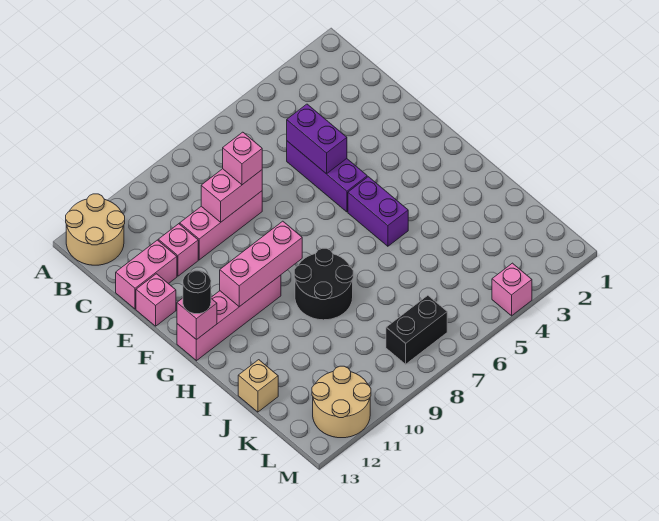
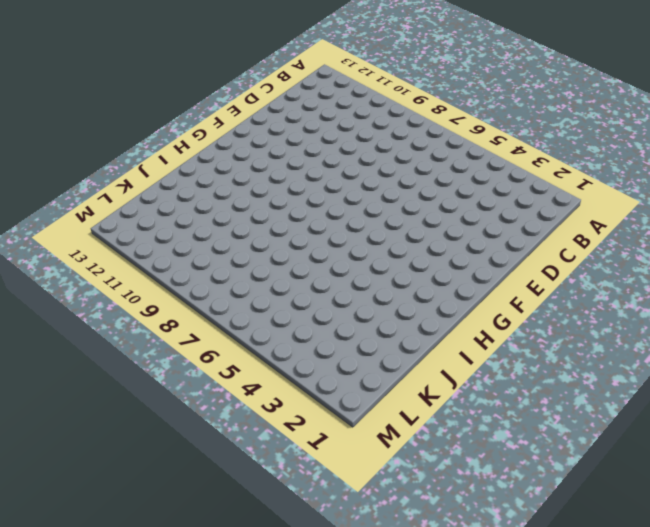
none -> tan round brick A12:B13 level 1
none -> purple brick D5:F5 level 1
none -> pink brick D8:D10 level 1

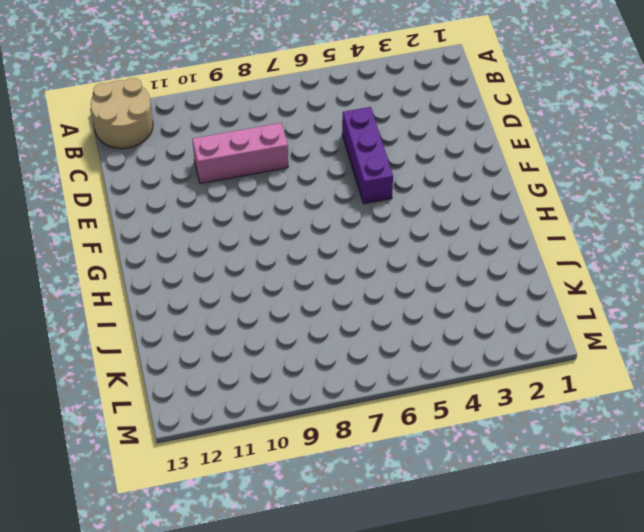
none -> pink brick D11 level 1
none -> pink brick D12:D13 level 1
none -> pink brick E13 level 1

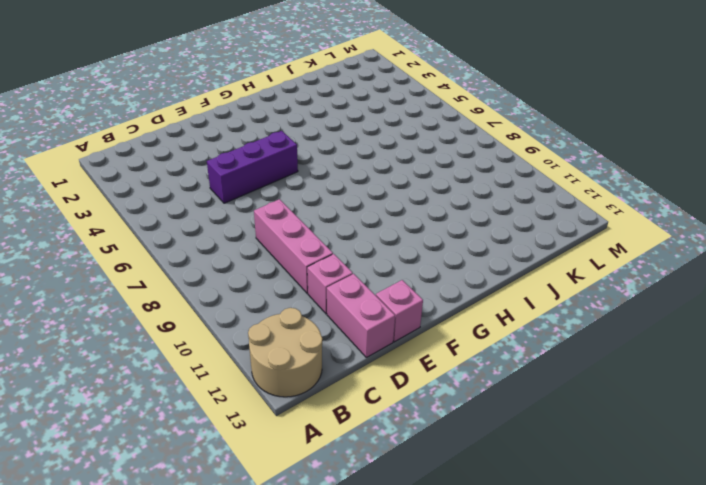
none -> purple brick G5:H5 level 1
none -> pink brick G10:G13 level 1
none -> black round brick H8:I9 level 1

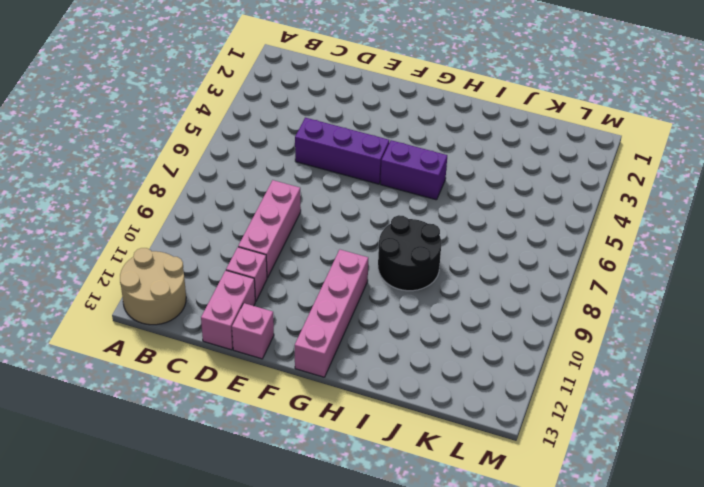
none -> tan brick J13 level 1
none -> black brick L7:L8 level 1
none -> tan round brick L11:M12 level 1

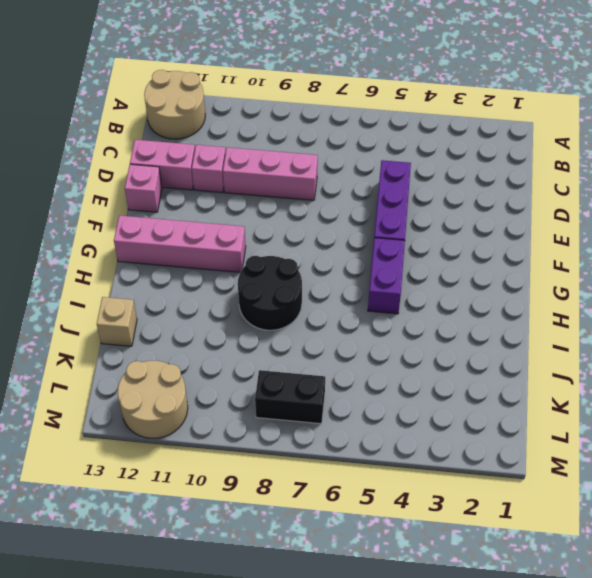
none -> pink brick M4 level 1
none -> purple brick D5:E5 level 2
none -> pink brick D8:D9 level 2

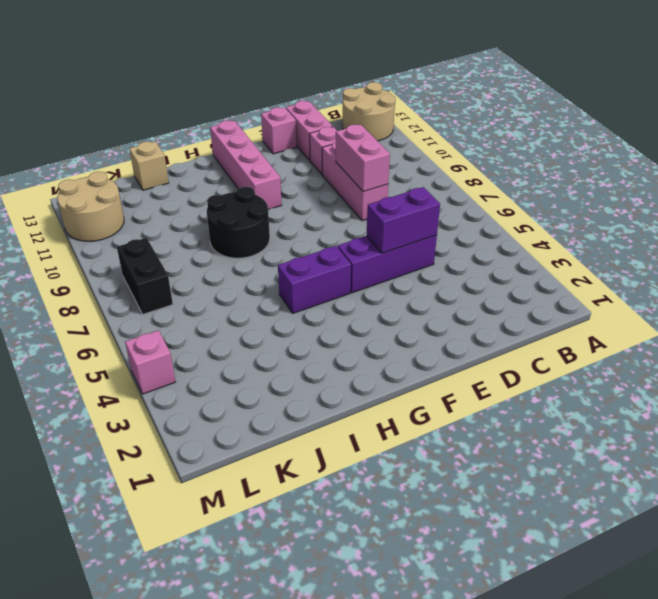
none -> pink brick G9:G11 level 2
none -> pink brick G13 level 2
none -> pink brick D8 level 3

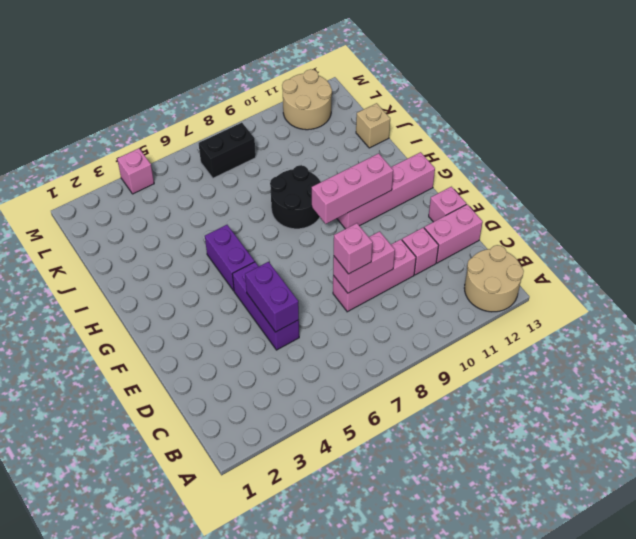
none -> pink brick G13 level 2
none -> black round brick G13 level 3

